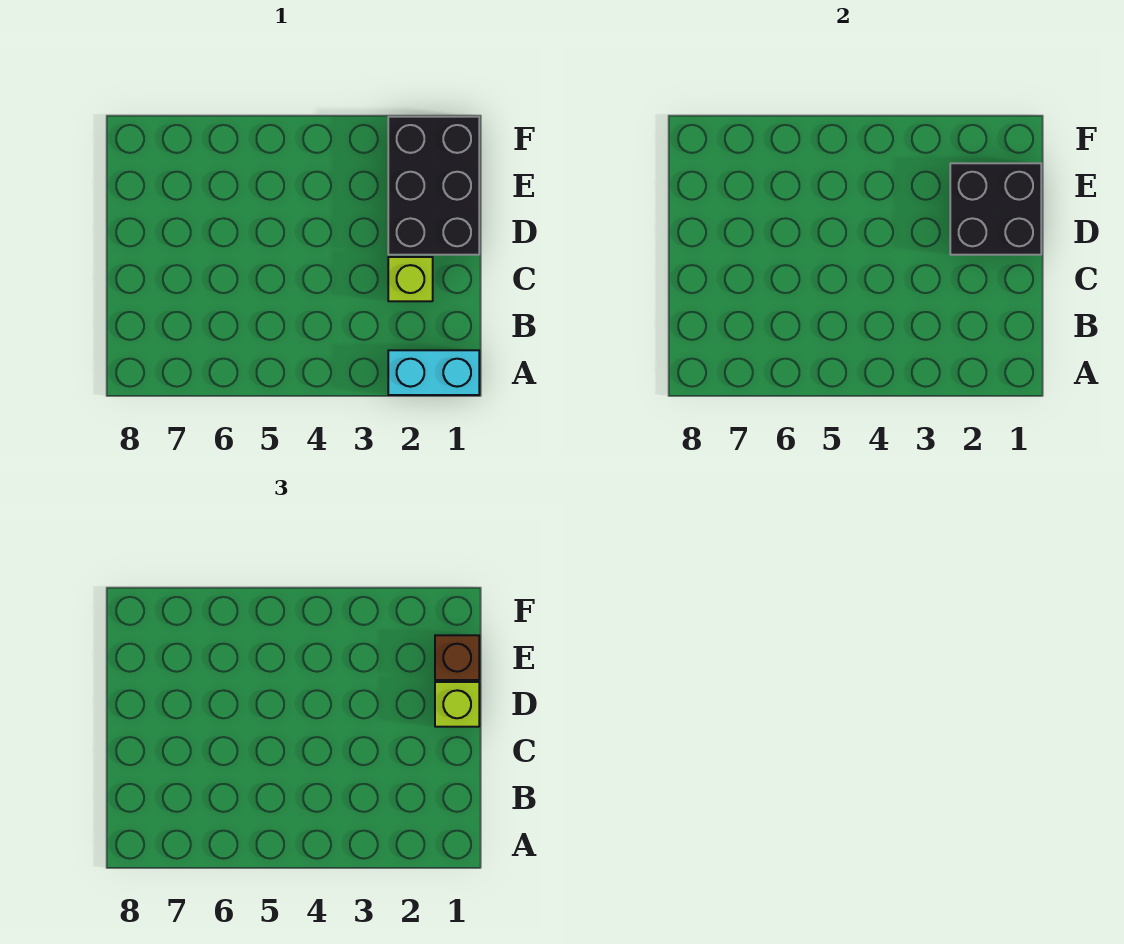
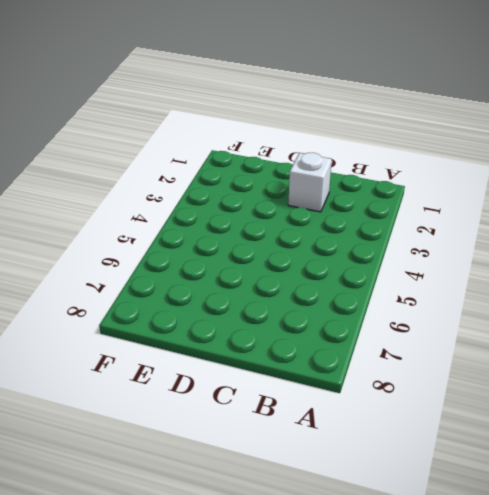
white brick C2 level 1 -> lime brick C2 level 1
none -> cyan brick A1:A2 level 1
none -> black brick D1:F2 level 1

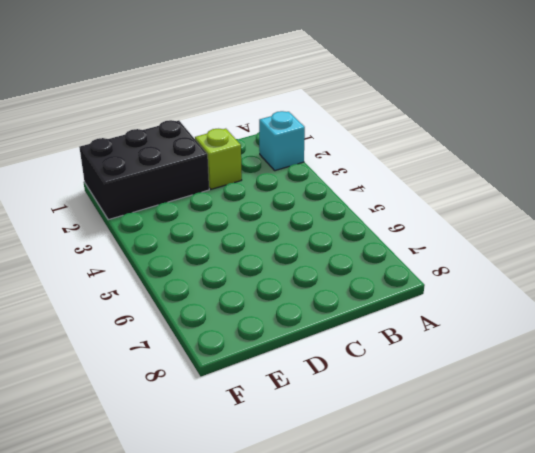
cyan brick A2 level 1 -> cyan brick A1:A2 level 1
none -> black brick D1:E2 level 2
none -> lime brick D1 level 3

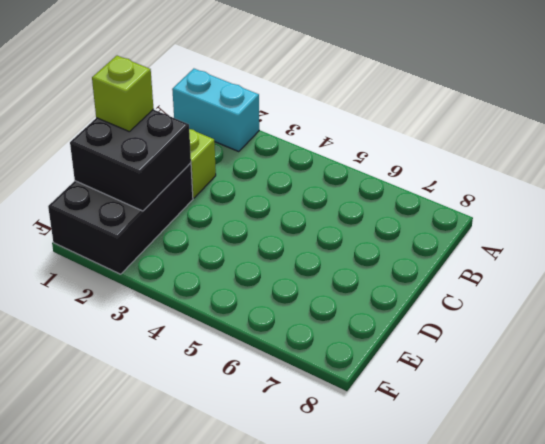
none -> brown brick E1 level 3

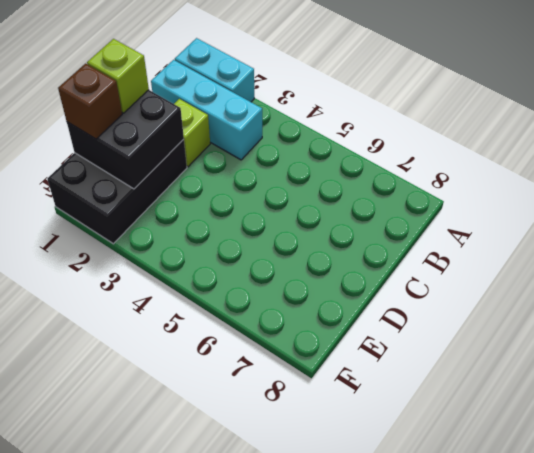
cyan brick B1:B3 level 1 -> none

